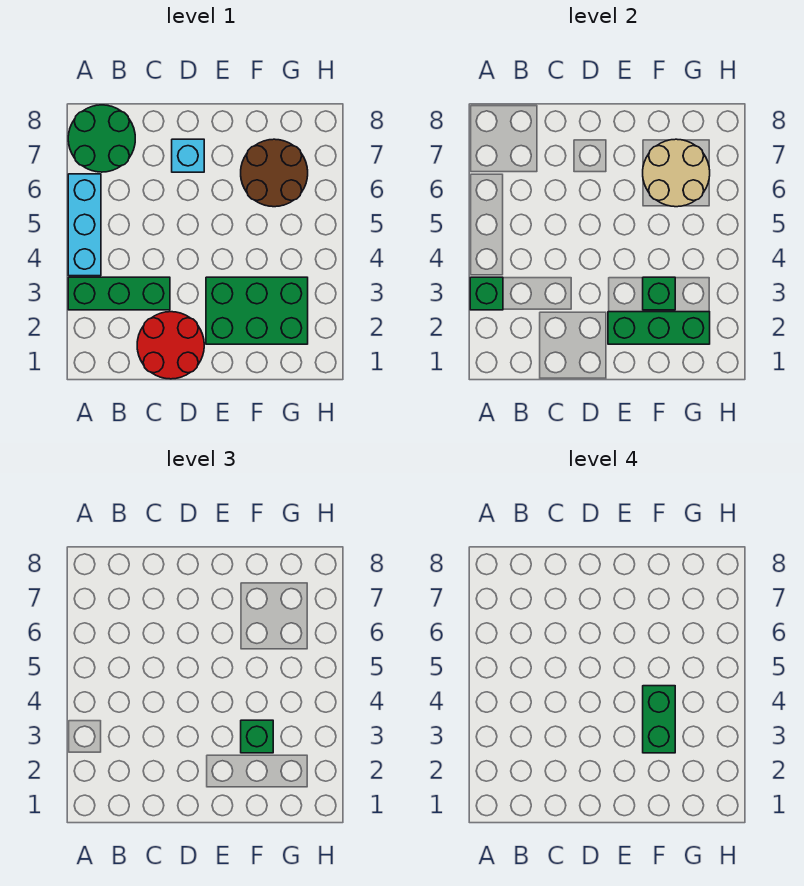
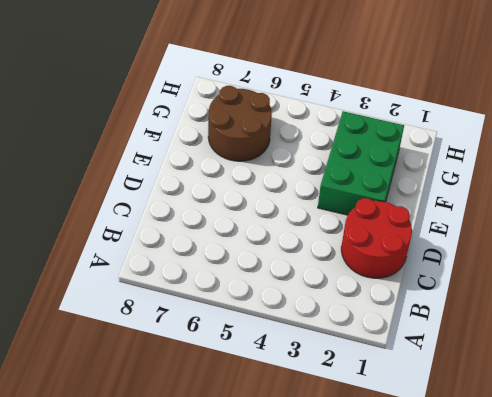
none -> green brick A3:C3 level 1
none -> cyan brick A4:A6 level 1
none -> green round brick A7:B8 level 1

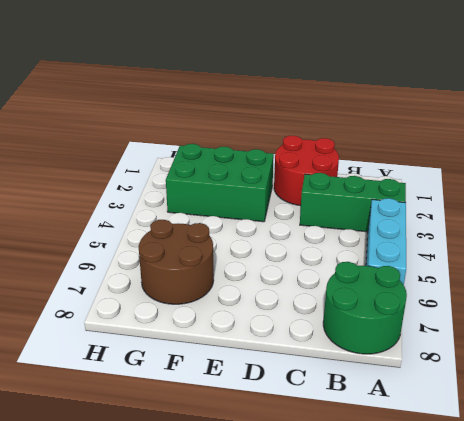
none -> cyan brick D7 level 1
none -> green brick A3 level 2
none -> green brick E2:G2 level 2

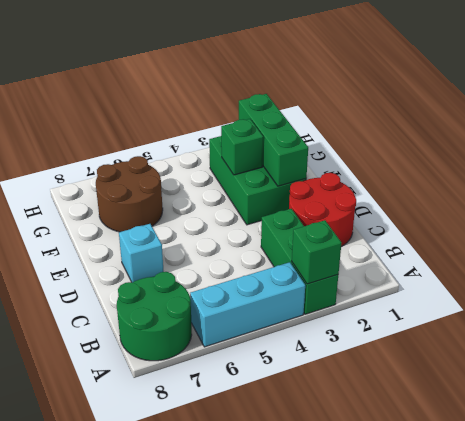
none -> tan round brick F6:G7 level 2
none -> green brick F3 level 3
none -> green brick F3:F4 level 4

